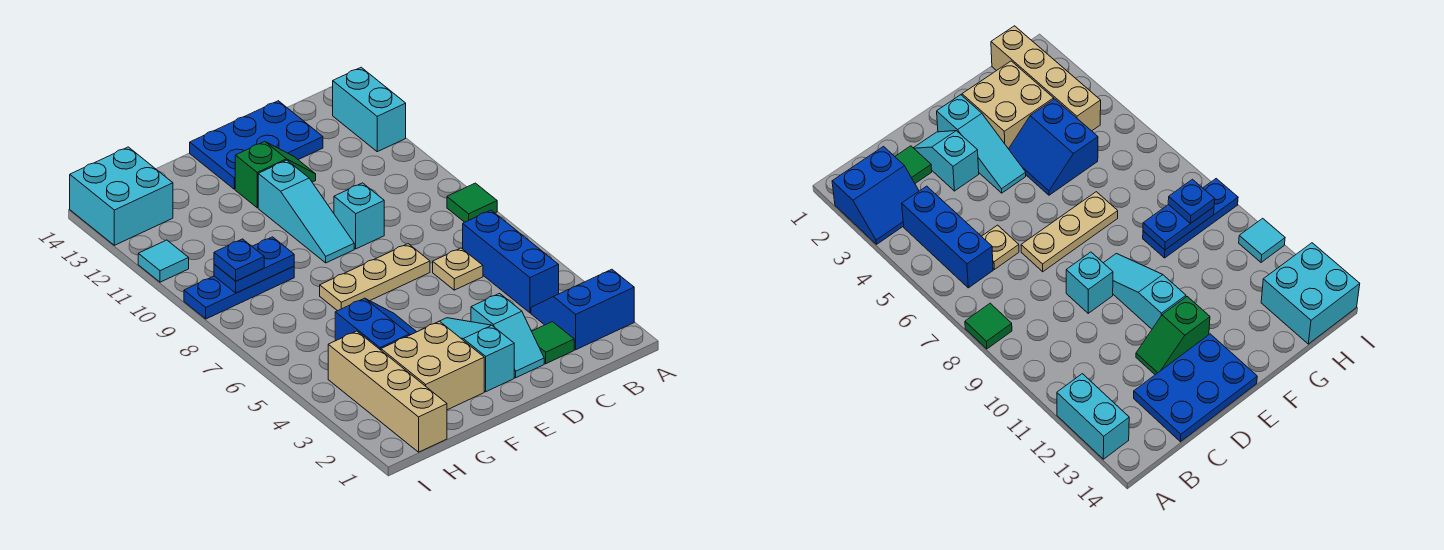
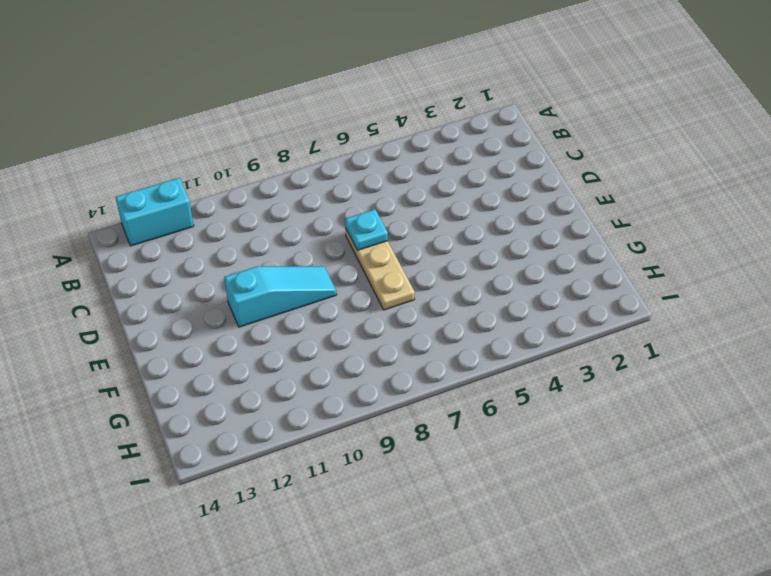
cyan plate D7 level 2 -> none
none -> blue slope A2:B3 level 1 top 2
none -> green tile A8 level 1
none -> blue brick B4:B6 level 1

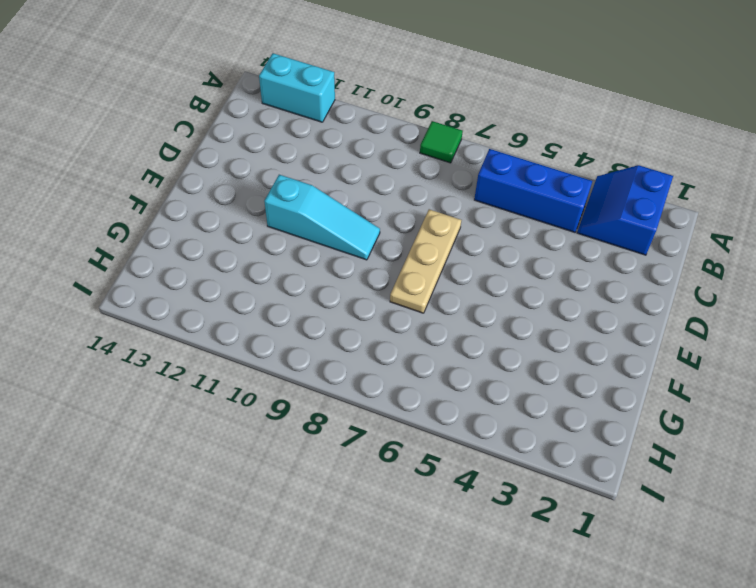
none -> green tile C2 level 1
none -> tan plate C6 level 1
none -> blue plate C13:E14 level 1

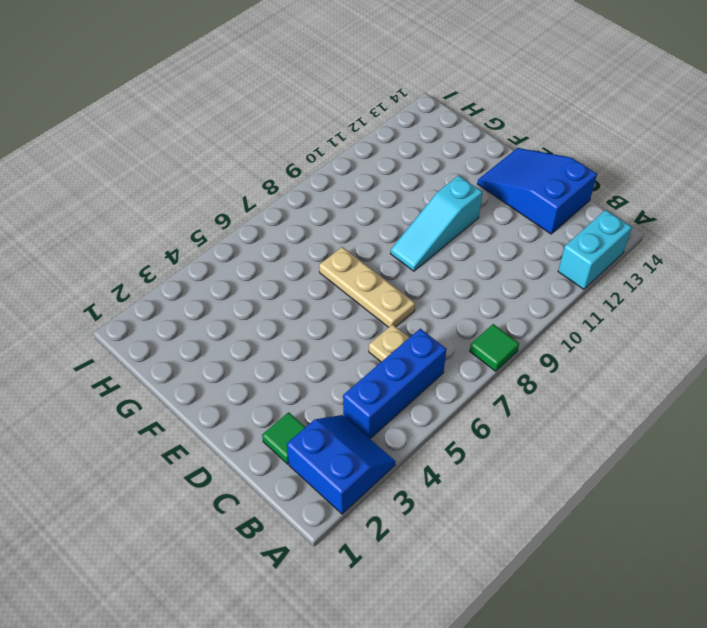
blue slope C13:E14 level 1 top C -> blue plate C13:E14 level 1
none -> cyan slope D2:D3 level 1 top 3
none -> cyan brick D9 level 1
none -> green slope D12:E12 level 1 top E

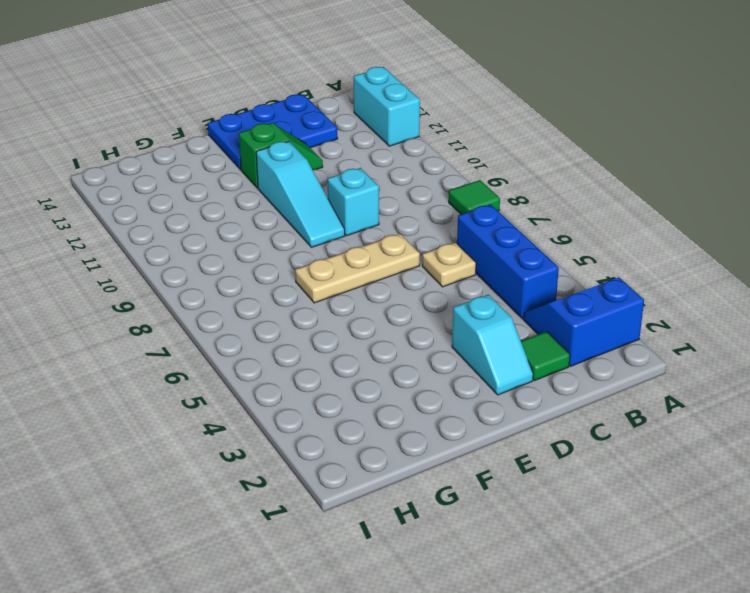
none -> cyan slope E2:E4 level 1 top 2
none -> tan brick F2:G3 level 1
none -> blue slope F4:G5 level 1 top G

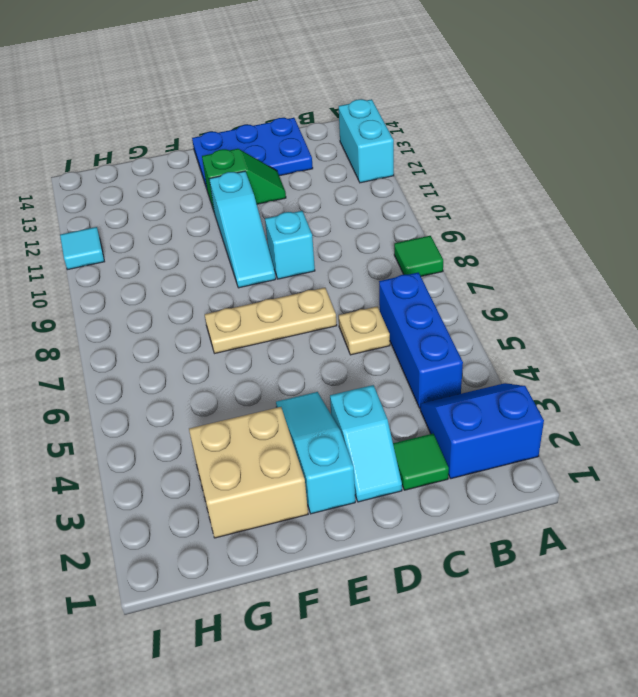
none -> blue slope F4:G5 level 1 top G
none -> blue plate G9:I9 level 1
none -> tan brick H1:H4 level 1

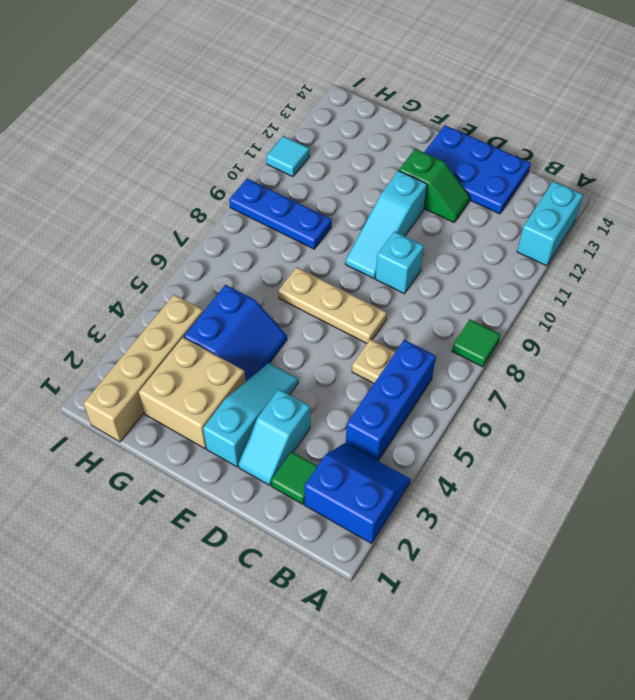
none -> cyan brick H13:I14 level 1
none -> blue plate G9:H9 level 2
none -> blue plate H9 level 3

